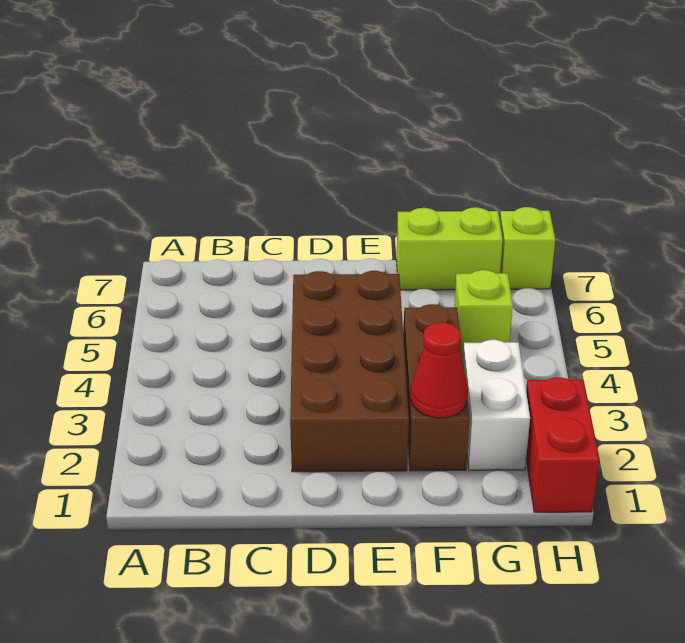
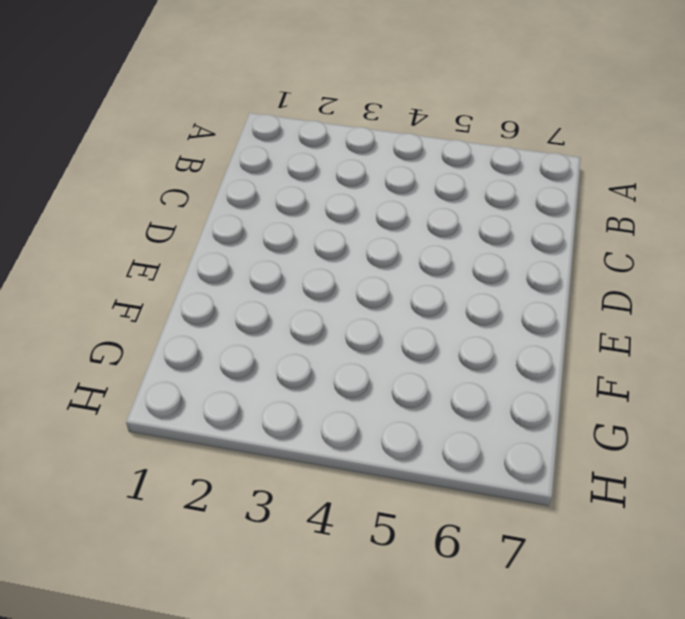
none -> brown brick D2:E5 level 1
none -> brown brick F2:F4 level 1

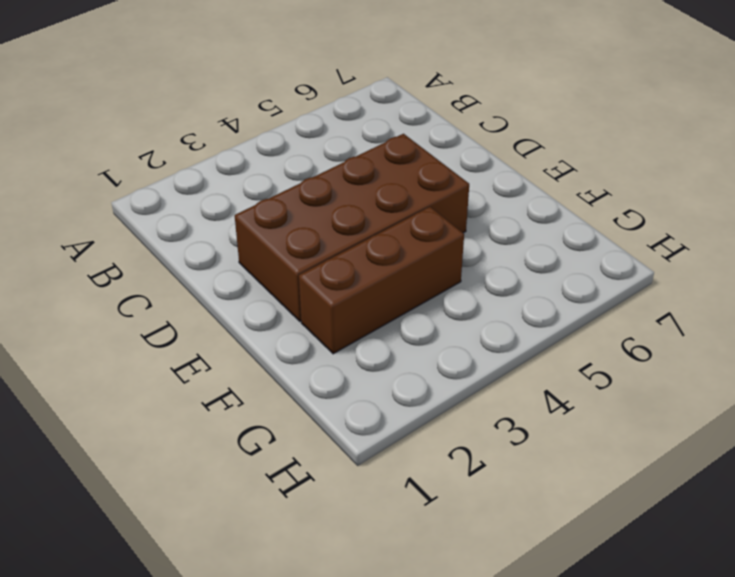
none -> lime brick F7:G7 level 1
none -> white brick G2:G3 level 1

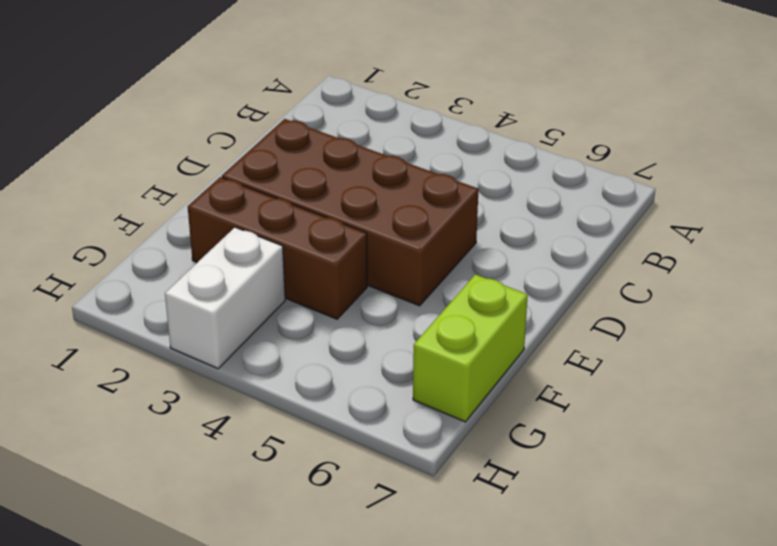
white brick G3:H3 level 1 -> white brick G2:G3 level 1
none -> lime brick G5 level 1
none -> red brick H1:H2 level 1

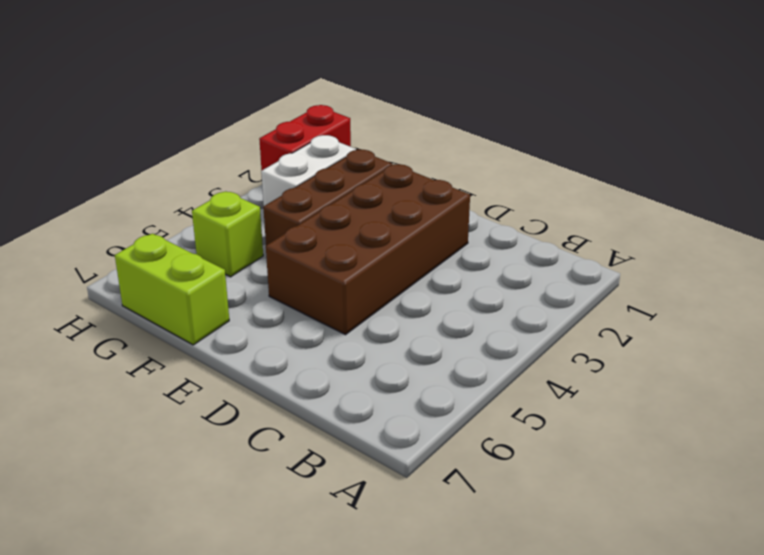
none -> lime brick H7 level 1
none -> red cone F2 level 2

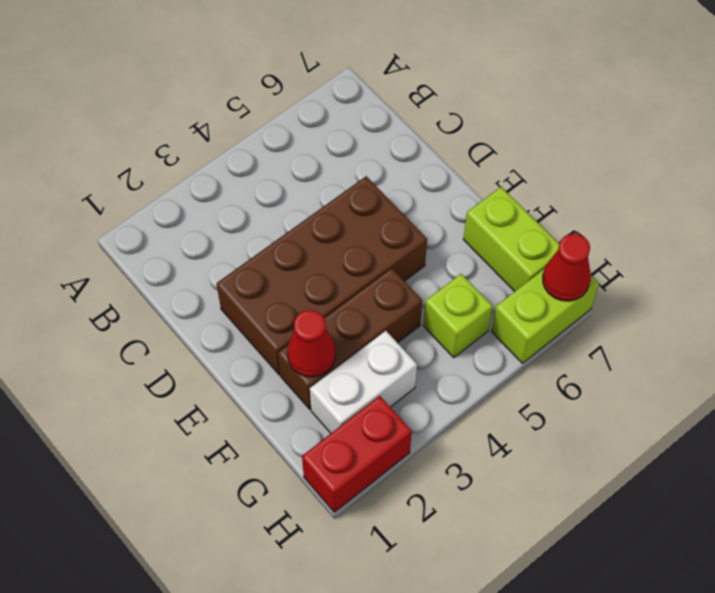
lime brick H6:H7 level 1 -> lime brick H7 level 1
red cone H7 level 2 -> none

